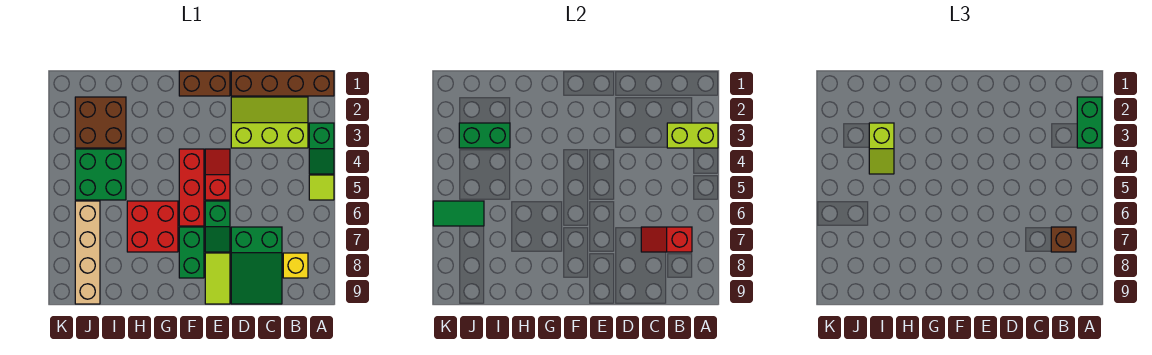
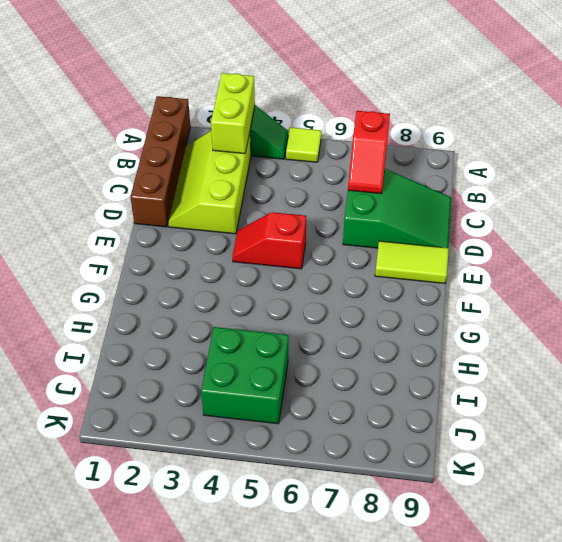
none -> yellow brick B8 level 1
none -> brown brick E1:F1 level 1
none -> green slope E6:E7 level 1 top 6

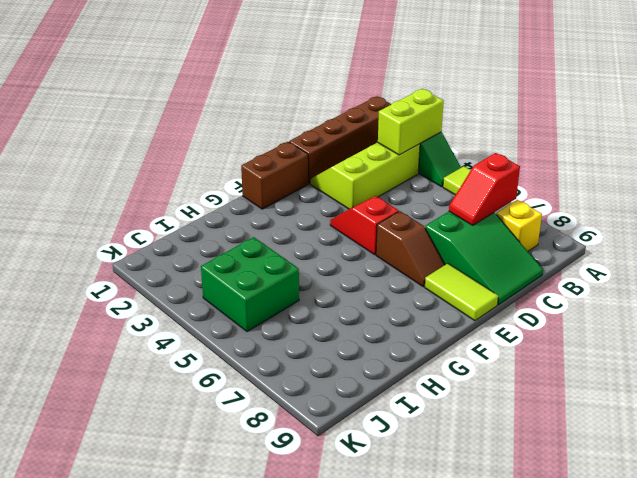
brown slope E6:E7 level 1 top 6 -> green slope E6:E7 level 1 top 6
none -> red brick F4:F6 level 1
none -> green brick F7:F8 level 1
none -> red brick G6:H7 level 1

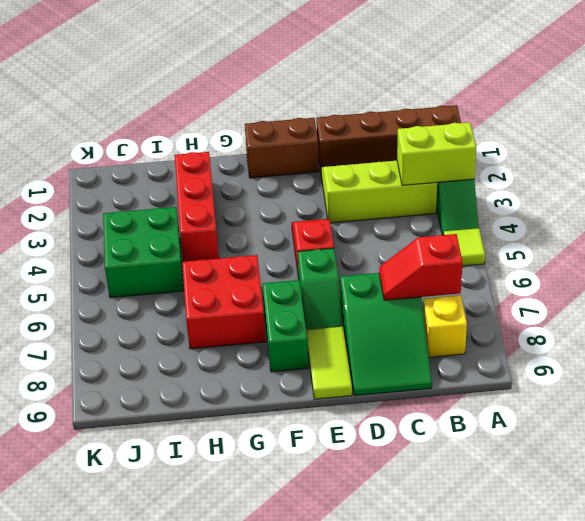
red brick H2:H4 level 1 -> red brick F4:F6 level 1
none -> brown brick I2:J3 level 1
none -> tan brick J6:J9 level 1
none -> green brick I3:J3 level 2

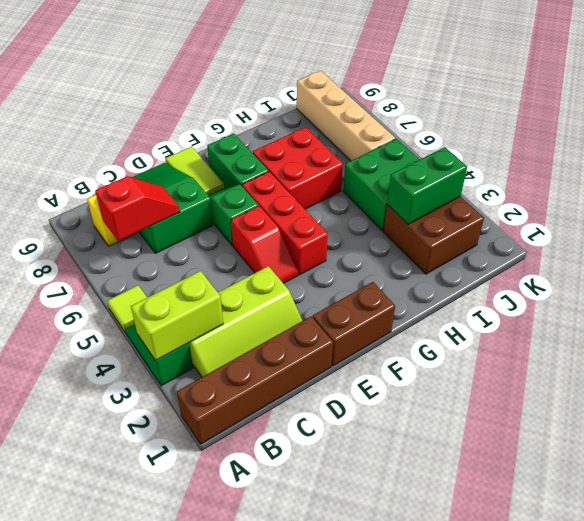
none -> green tile J6:K6 level 2
none -> green brick A2:A3 level 3
none -> brown brick B7 level 3

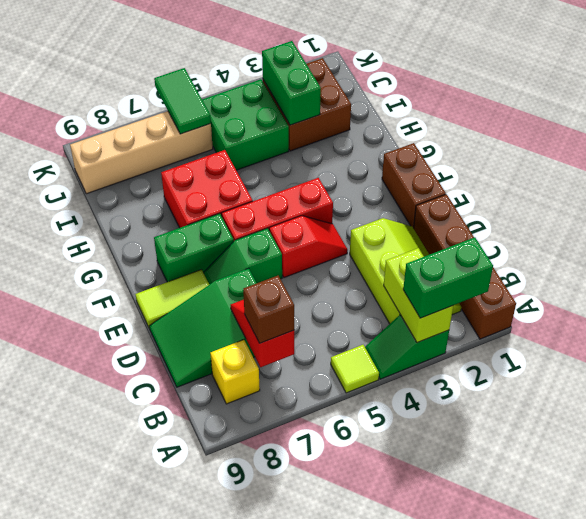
none -> lime slope I3:I4 level 3 top 3

